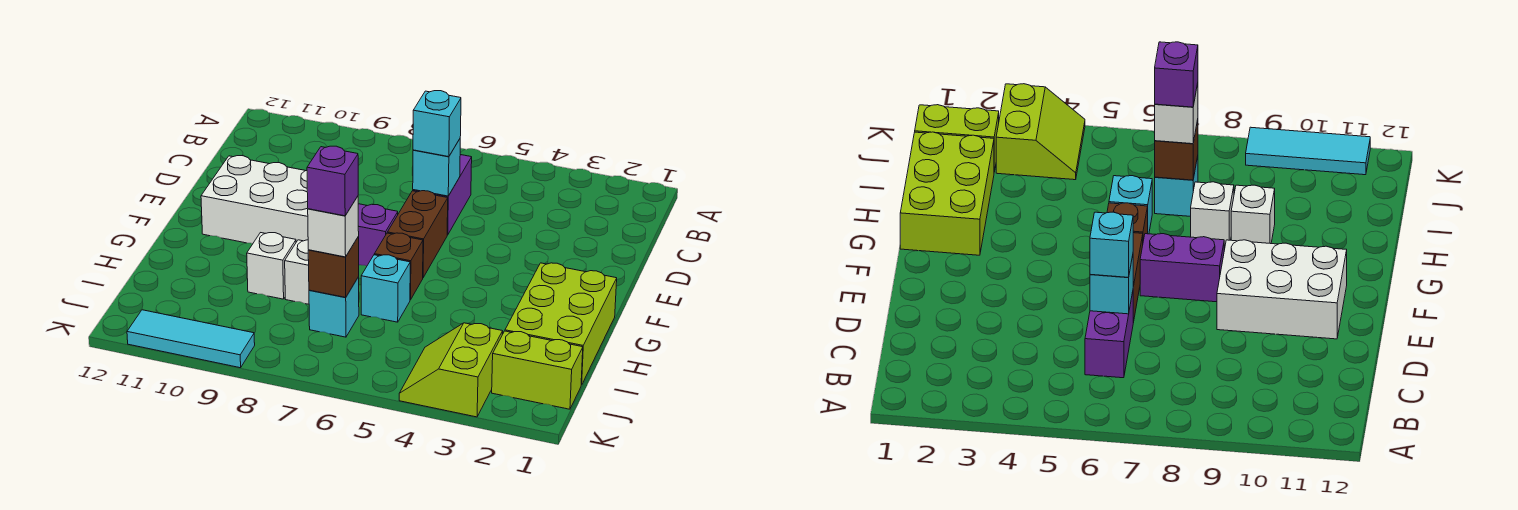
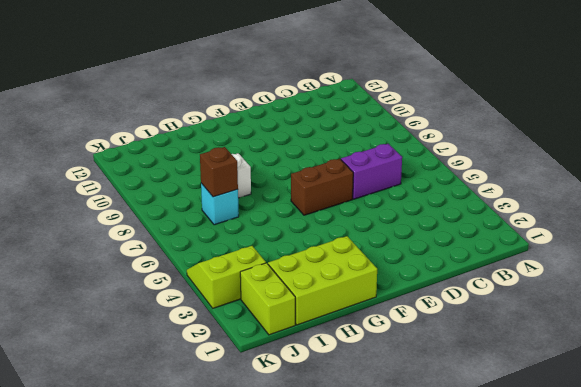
none -> white brick E9:F11 level 1
none -> purple brick F7:F8 level 1
none -> brown brick G6 level 1

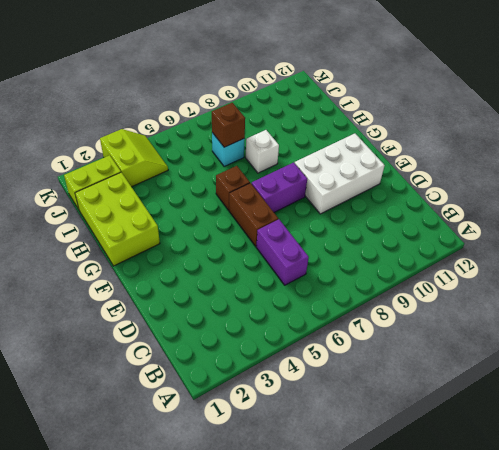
none -> cyan brick H6 level 1
none -> white brick H9 level 1
none -> cyan tile K9:K11 level 1

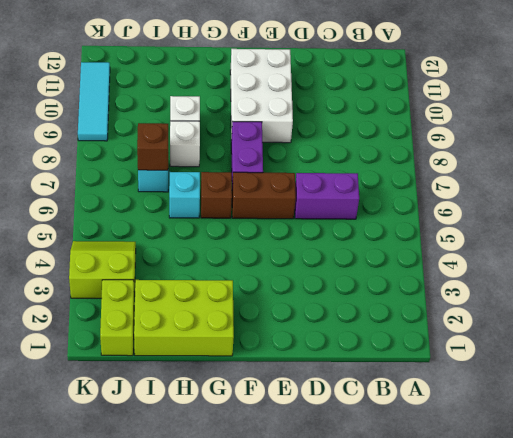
none -> cyan brick D6 level 2
none -> cyan brick D6 level 3
none -> white brick I7 level 3

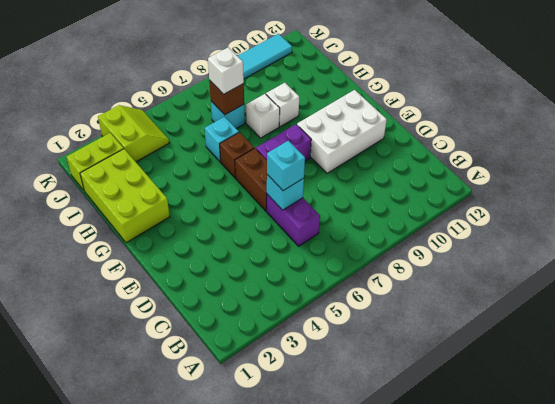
none -> purple brick I7 level 4

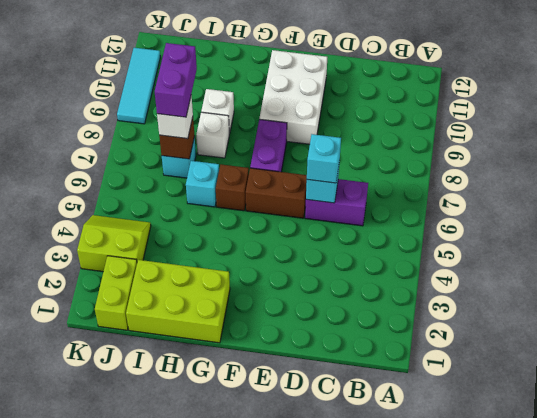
purple brick I7:I8 level 4 -> purple brick I7 level 4

